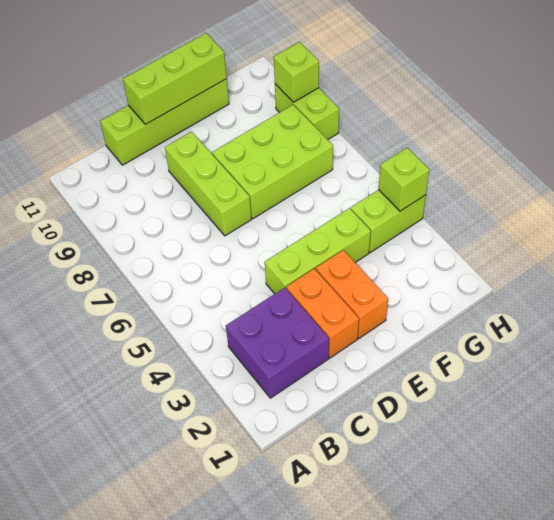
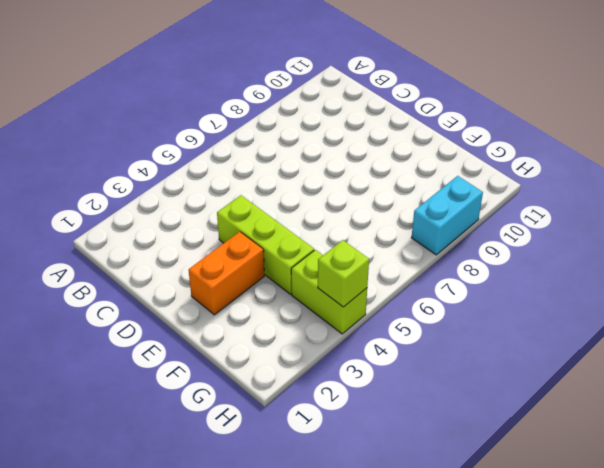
cyan brick H8:H9 level 1 -> lime brick H8:H9 level 1
none -> purple brick B2:C3 level 1
none -> lime brick C11:F11 level 1
none -> orange brick D2:D3 level 1

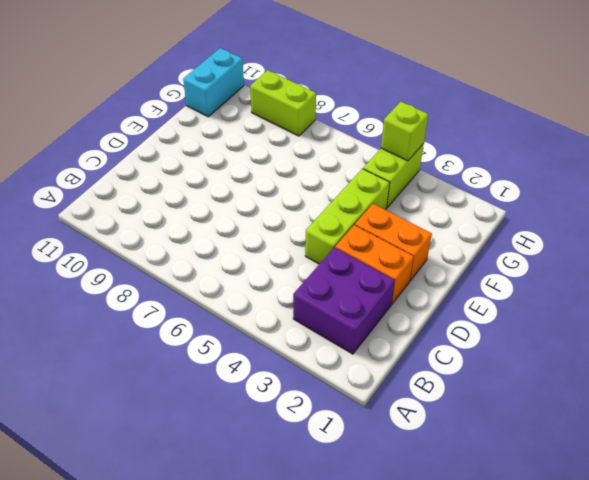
cyan brick G11:H11 level 1 -> none
none -> lime brick C11:F11 level 1
none -> lime brick D7:D9 level 1
none -> lime brick E7:G8 level 1

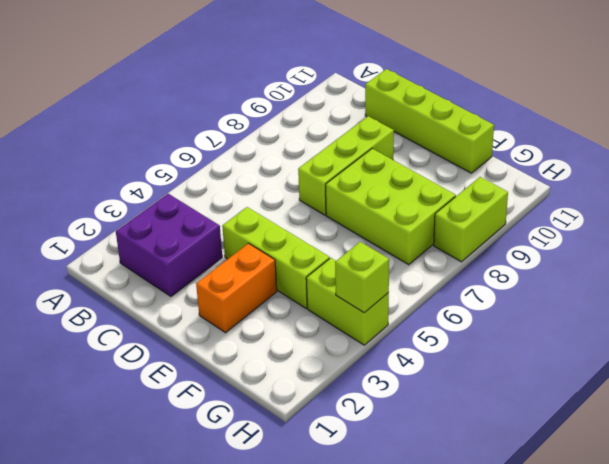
none -> orange brick D2:D3 level 1
none -> lime brick D11:F11 level 2
none -> lime brick H9 level 2

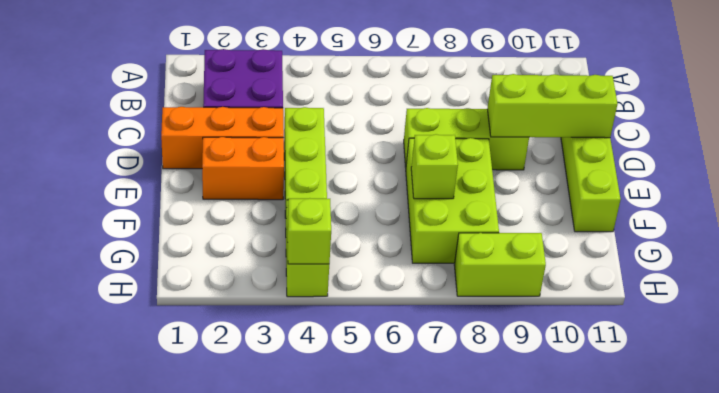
orange brick D1:D3 level 1 -> orange brick D2:D3 level 1
lime brick D9:D11 level 2 -> lime brick D11:F11 level 2
lime brick F7 level 2 -> lime brick H9 level 2

